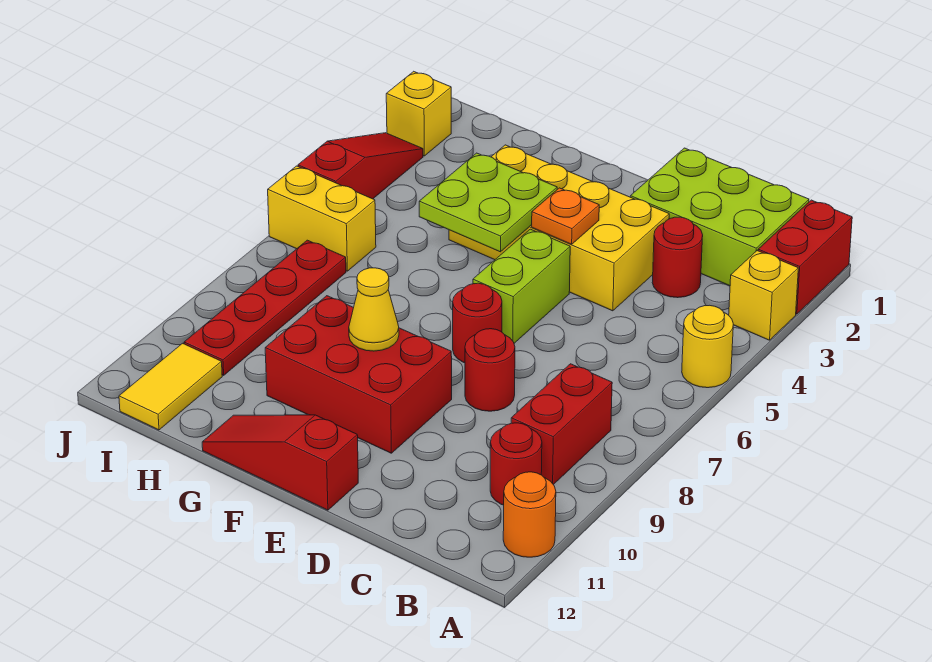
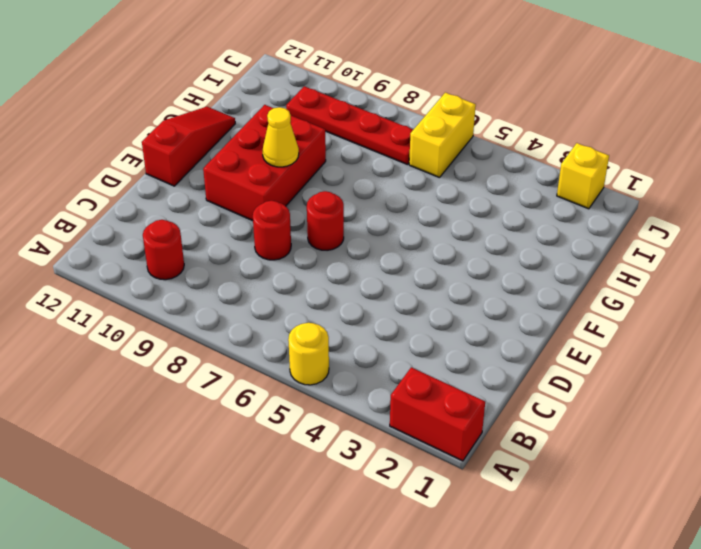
none -> yellow brick A3 level 1
none -> orange round brick A11 level 1
none -> lime brick B1:D2 level 1

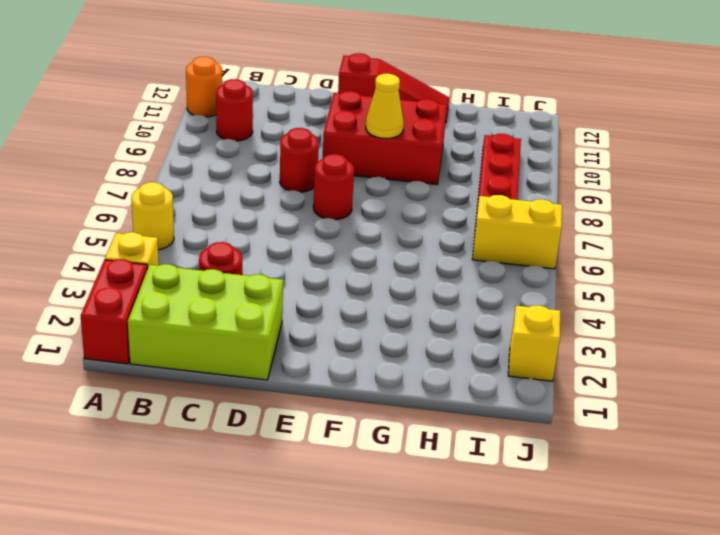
none -> red brick B8:B9 level 1
none -> yellow brick D3:G4 level 1
none -> lime brick E5:E6 level 1

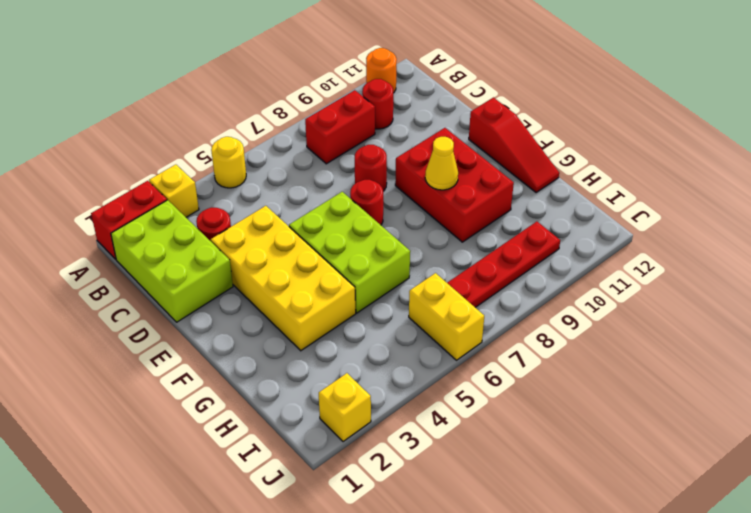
lime brick E5:G6 level 1 -> lime brick E5:E6 level 1
none -> yellow tile I11:I12 level 1
none -> red slope J3:J5 level 1 top 5
none -> orange plate E4 level 2

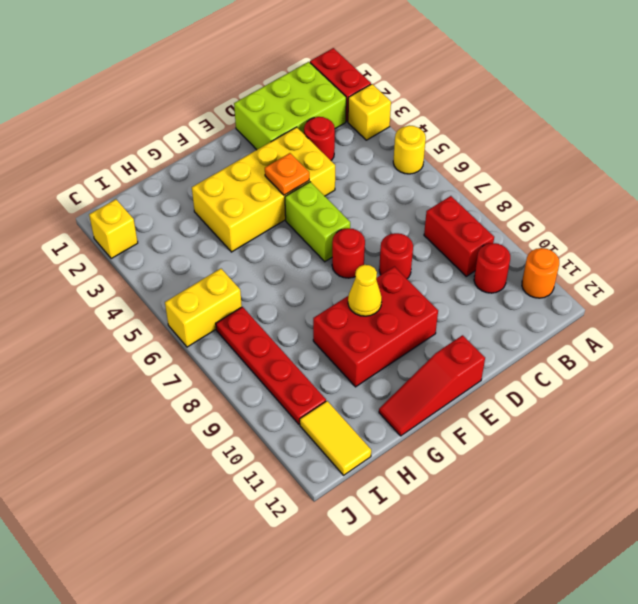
none -> red slope J3:J5 level 1 top 5
none -> lime plate F4:G5 level 2

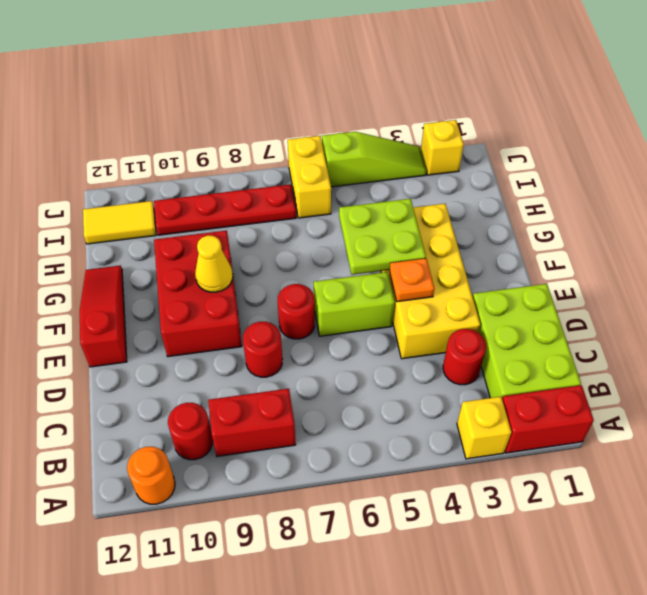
lime slope J3:J5 level 1 top 5 -> red slope J3:J5 level 1 top 5
none -> yellow round brick A5 level 1

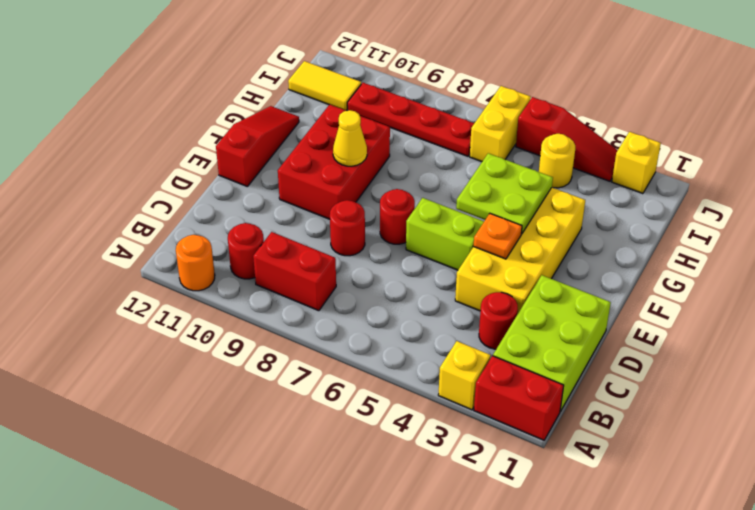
yellow round brick I4 level 1 -> yellow round brick A5 level 1

